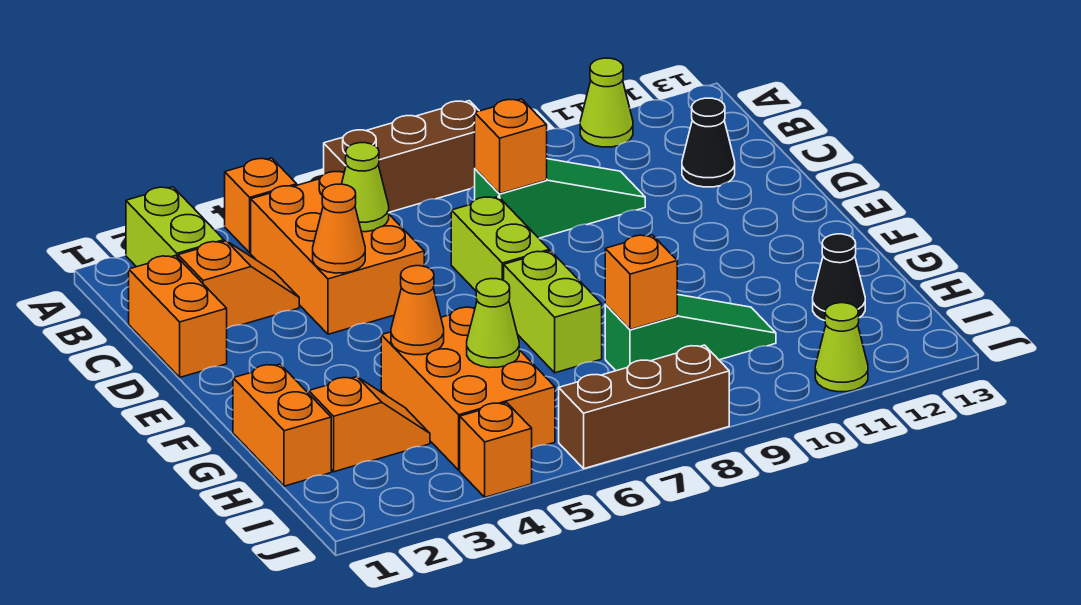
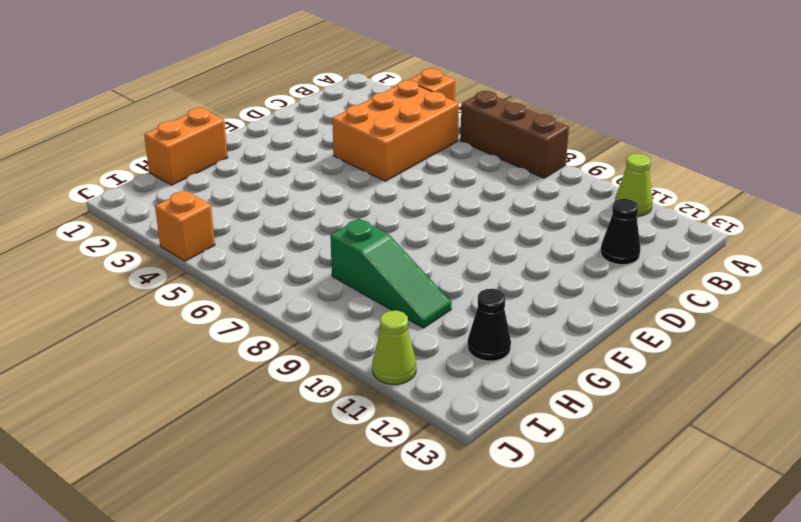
none -> lime brick A2:B2 level 1
none -> orange brick C1:D1 level 1
none -> orange slope C2:C3 level 1 top 2

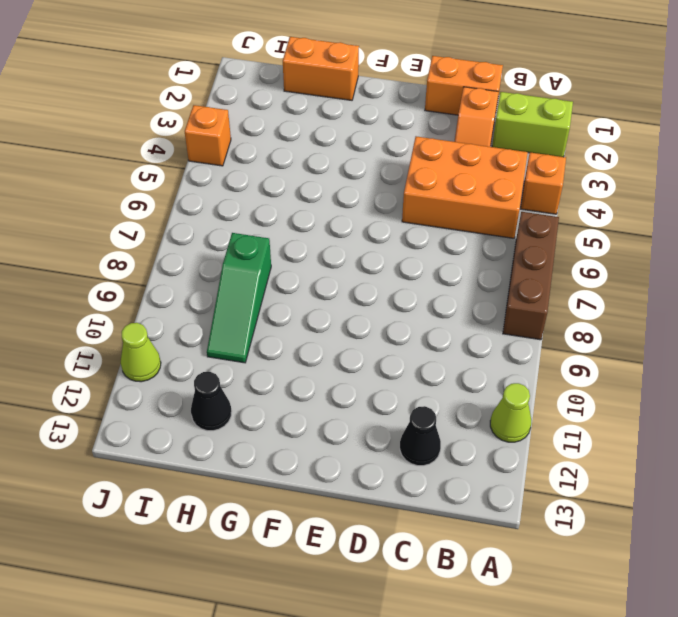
none -> green slope C8:C10 level 1 top 8
none -> lime brick D7:E7 level 1
none -> lime brick F7:G7 level 1

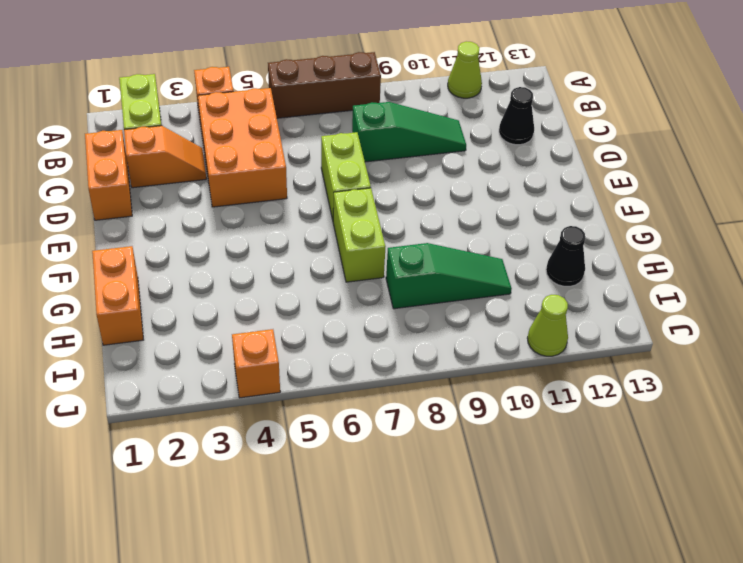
none -> orange brick G4:I5 level 1
none -> orange slope H2:H3 level 1 top 2
none -> brown brick J6:J8 level 1

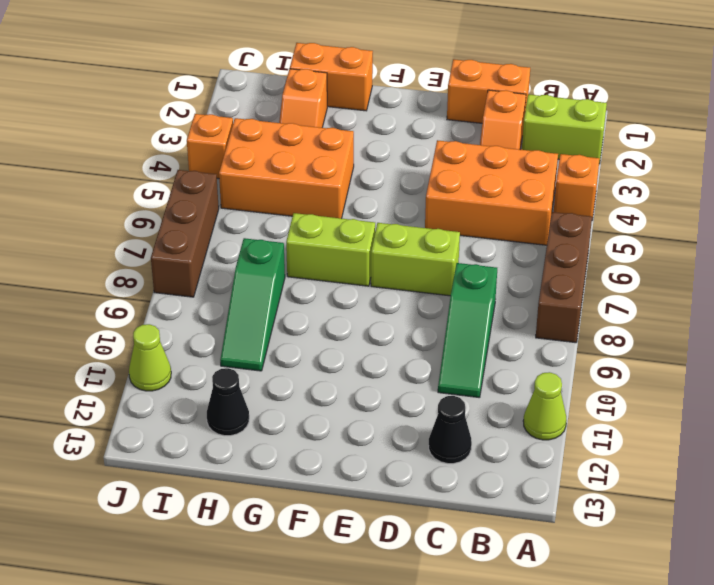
none -> lime cone C5 level 2
none -> orange brick C8 level 2
none -> orange cone D4 level 2

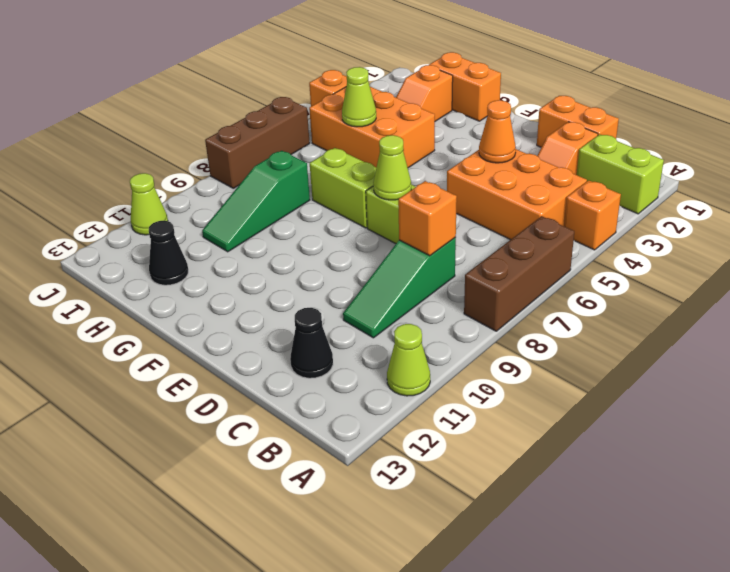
lime cone E7 level 2 -> lime cone C5 level 2
none -> orange cone G4 level 2
none -> orange brick H8 level 2

